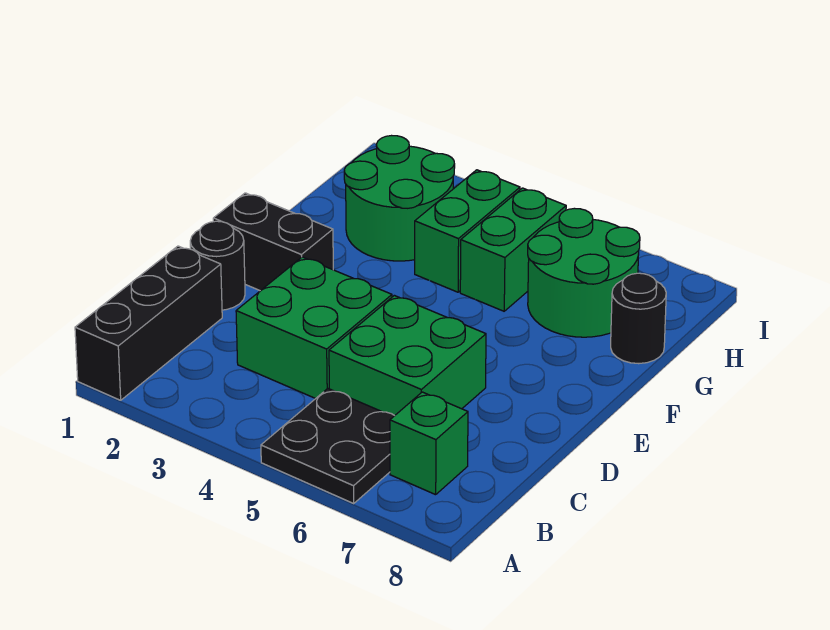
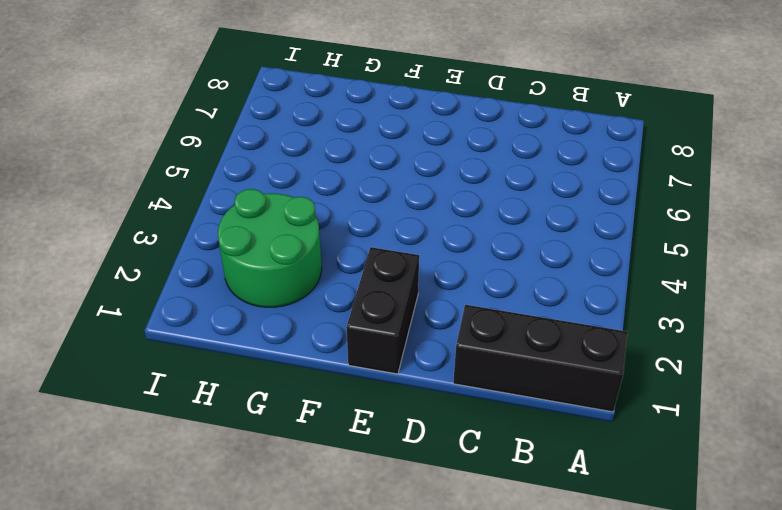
none -> black plate A5:B6 level 1
none -> green brick B7 level 1
none -> green brick C3:D4 level 1

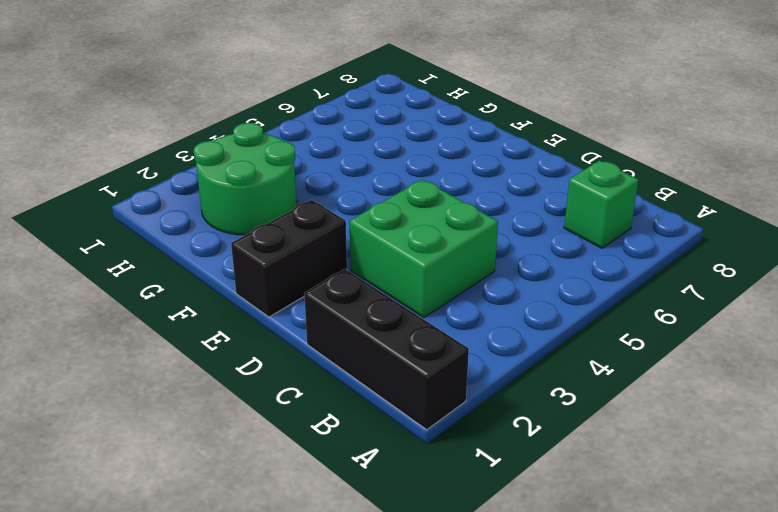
none -> black plate A5:B6 level 1
none -> green brick C5:D6 level 1
none -> black round brick D1 level 1

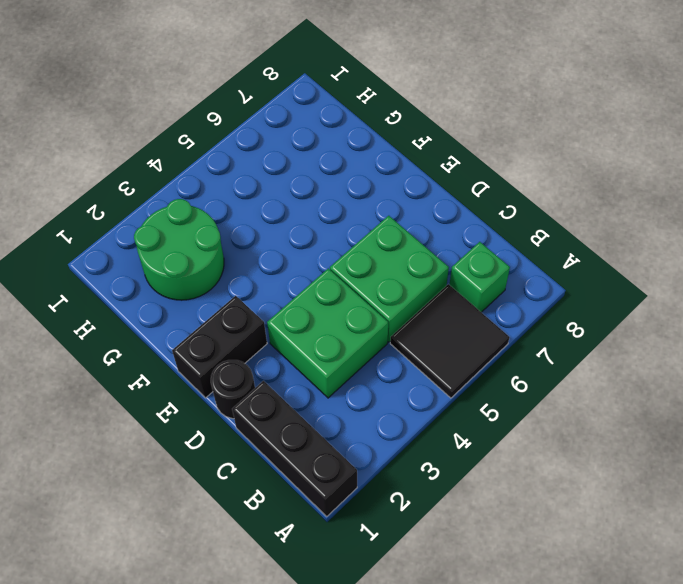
black tile A5:B6 level 1 -> black plate A5:B6 level 1
none -> green brick G4:H4 level 1
none -> green brick G5:H5 level 1
none -> green round brick G6:H7 level 1

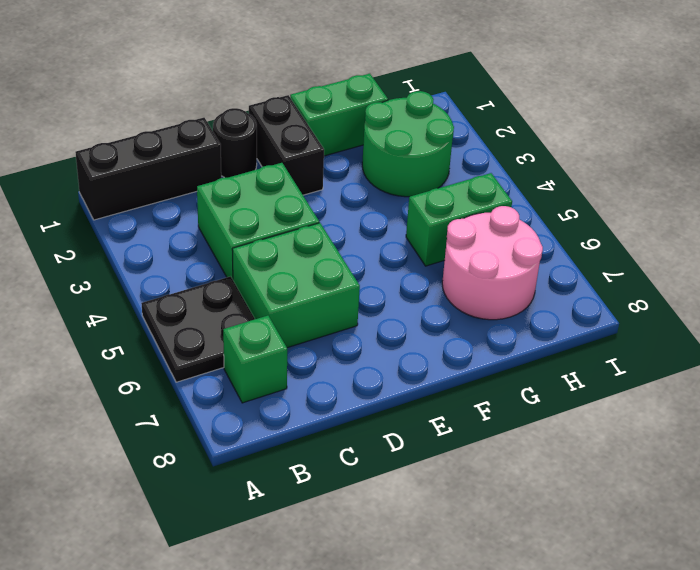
green brick F1:G1 level 1 -> green brick G4:H4 level 1
pink round brick G6:H7 level 1 -> green round brick G6:H7 level 1
none -> black round brick G8 level 1

